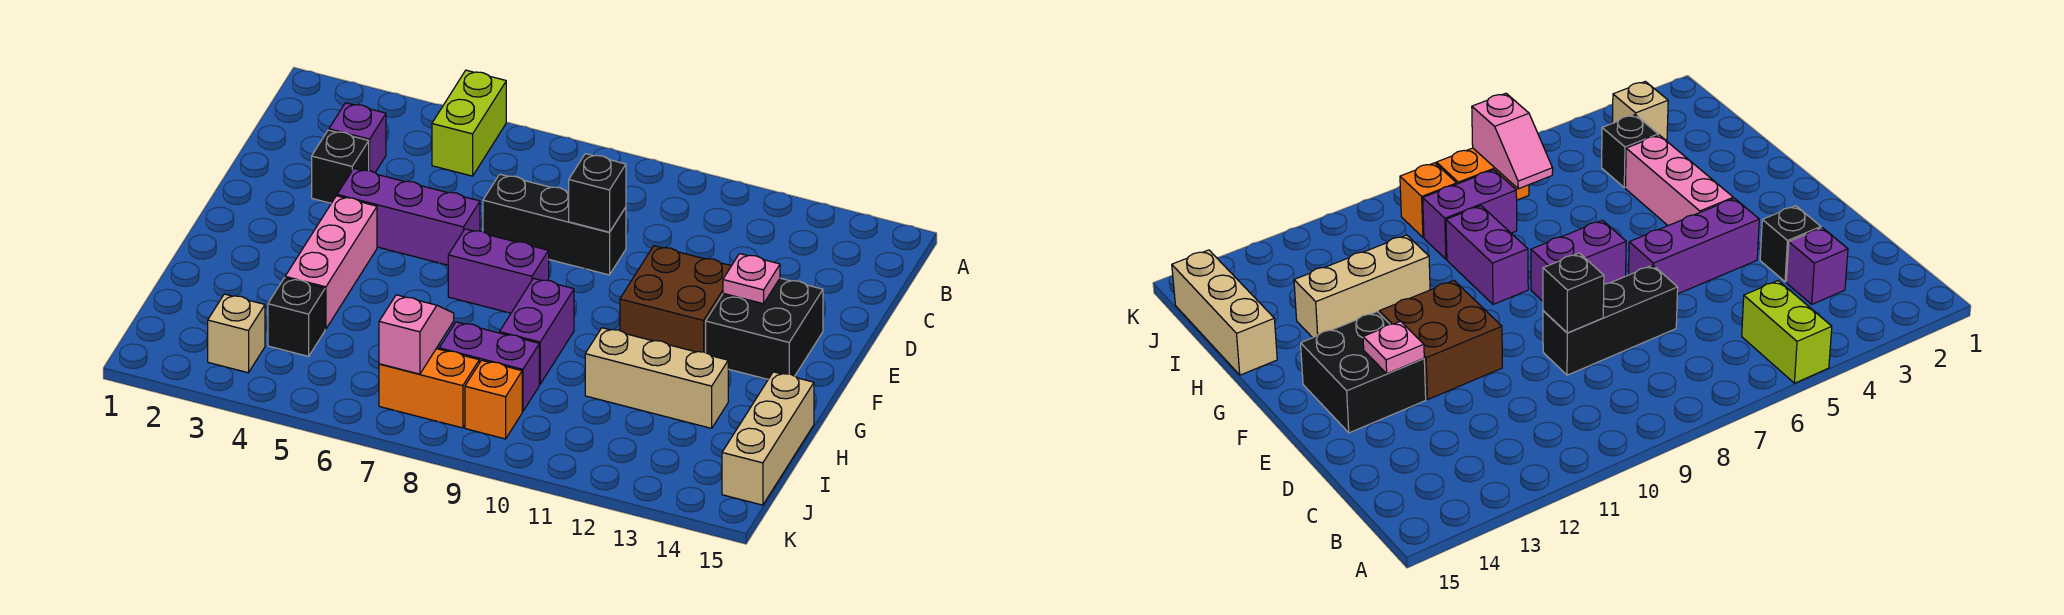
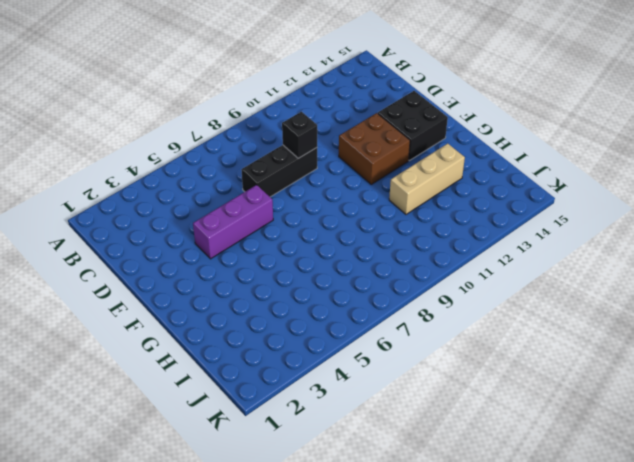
none -> lime brick A5:B5 level 1
none -> purple brick C3 level 1
none -> black brick D3 level 1

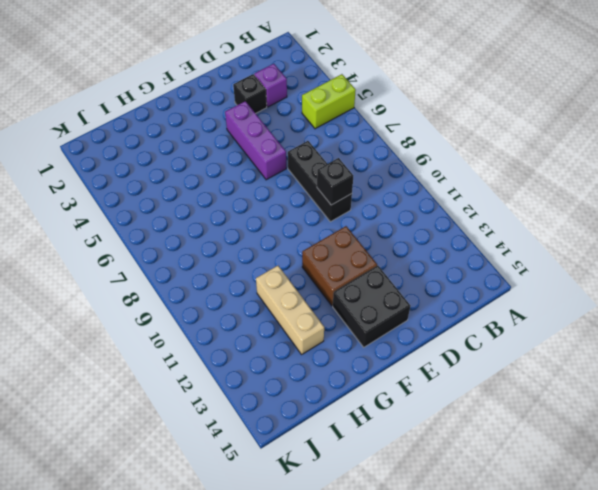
none -> pink brick F4:H4 level 1
none -> purple brick F7:F8 level 1
none -> purple brick G9:H9 level 1

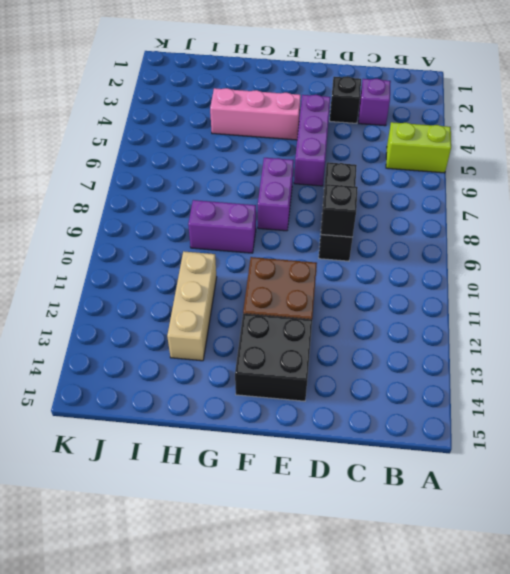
none -> tan brick H15:J15 level 1
none -> black brick I4 level 1
none -> purple brick I8:I9 level 1

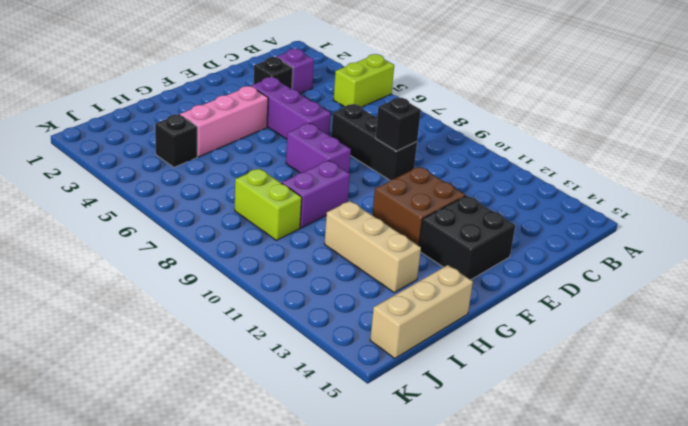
lime brick I8:I9 level 1 -> purple brick I8:I9 level 1
none -> tan brick J3 level 1
none -> orange brick J7:J8 level 1
none -> orange brick J9 level 1

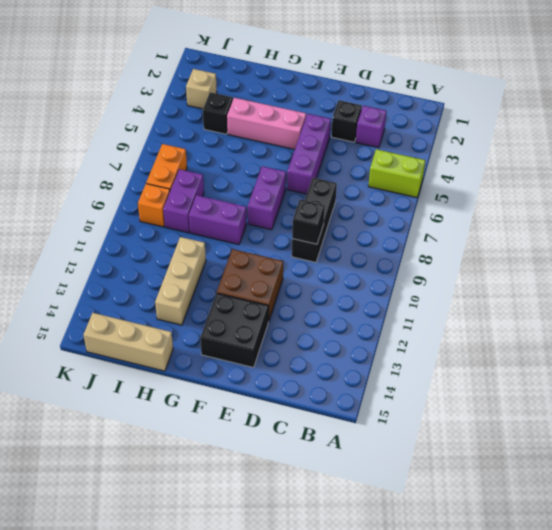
none -> pink plate E13 level 2
none -> pink slope I7:J7 level 2 top J

